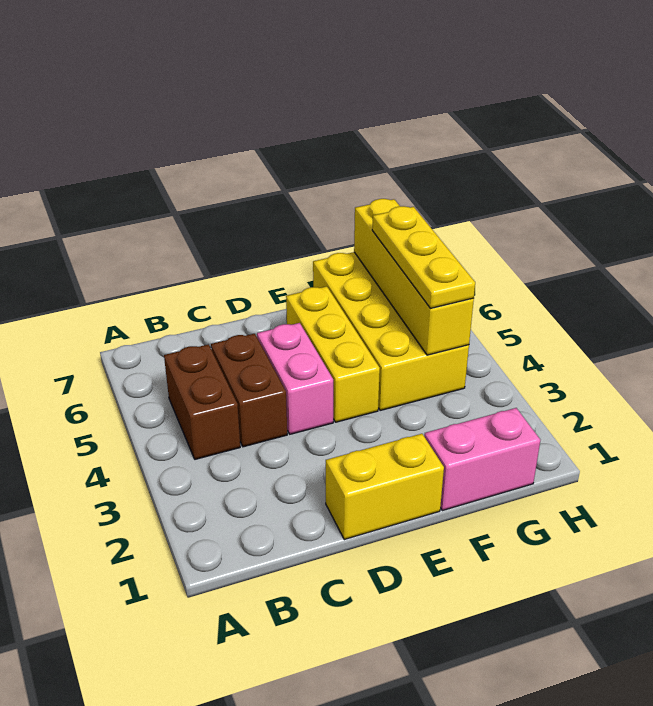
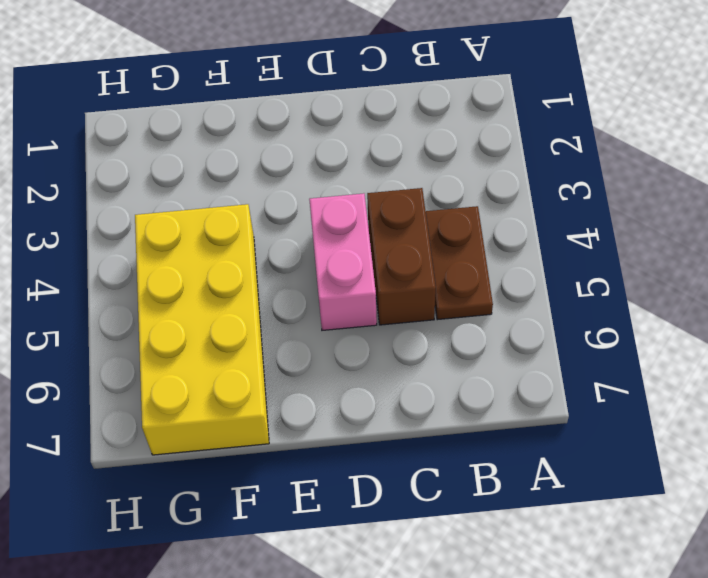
brown plate B4:B5 level 1 -> brown brick B4:B5 level 1
none -> yellow brick D1:E1 level 1
none -> yellow brick E4:E6 level 1

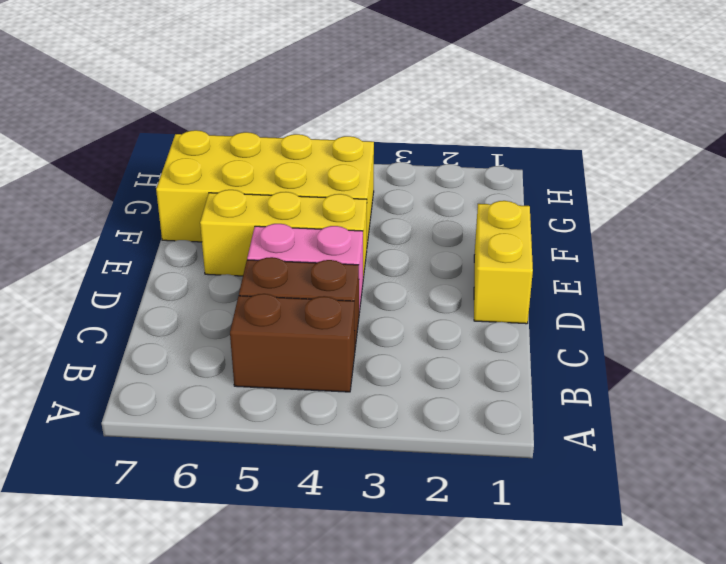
none -> pink brick F1:G1 level 1
none -> yellow brick G4:G7 level 2

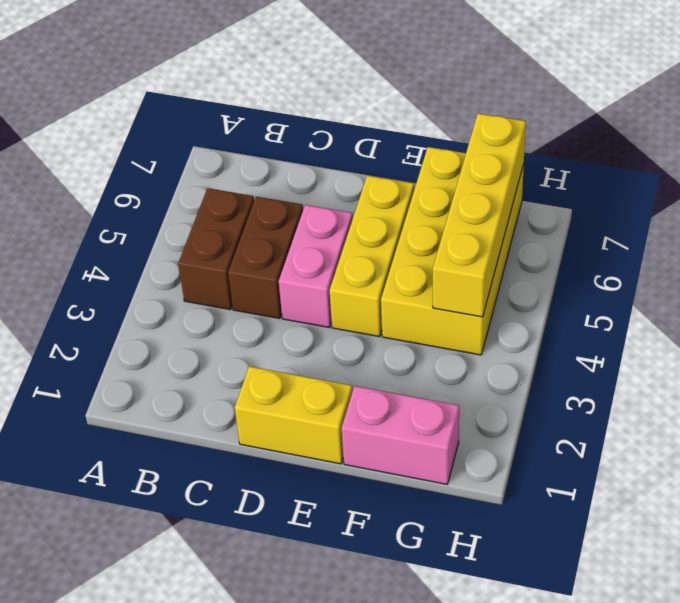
none -> yellow plate G4:G6 level 3

